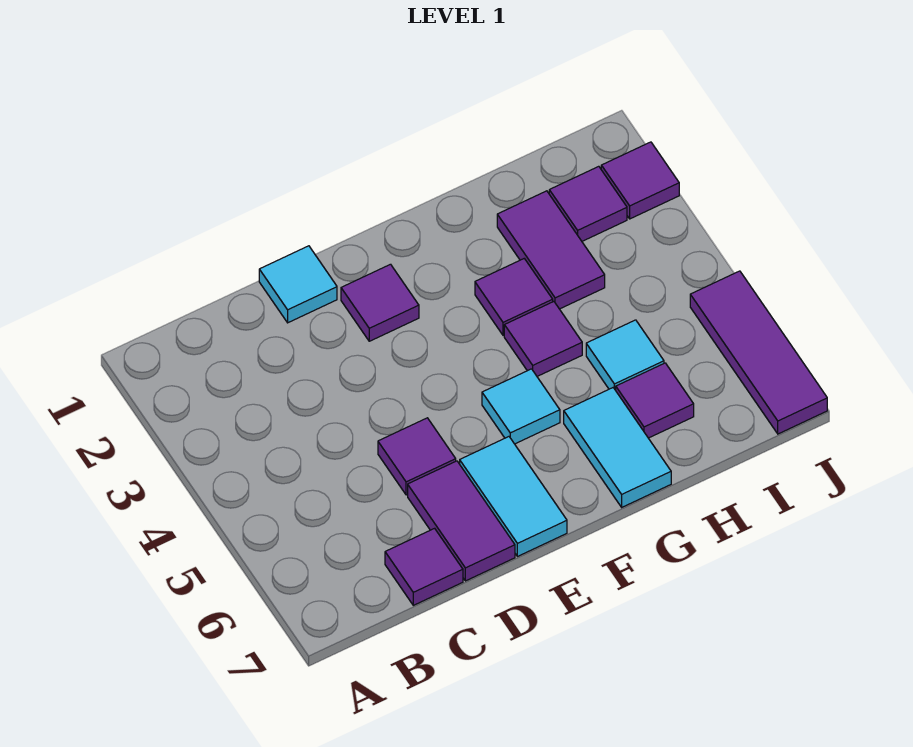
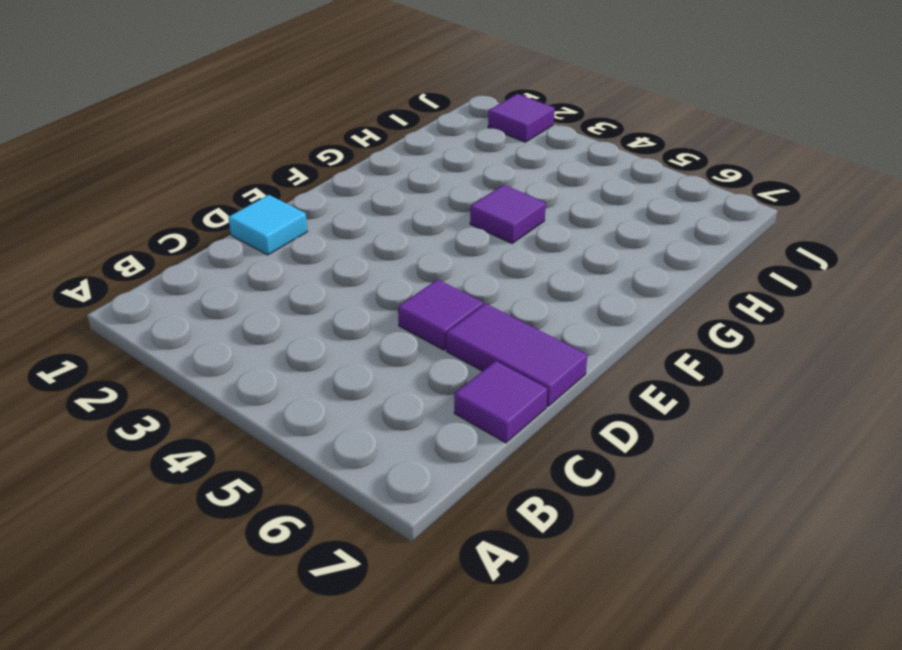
none -> purple tile E2 level 1
none -> cyan tile E6:E7 level 1
none -> cyan tile F5 level 1

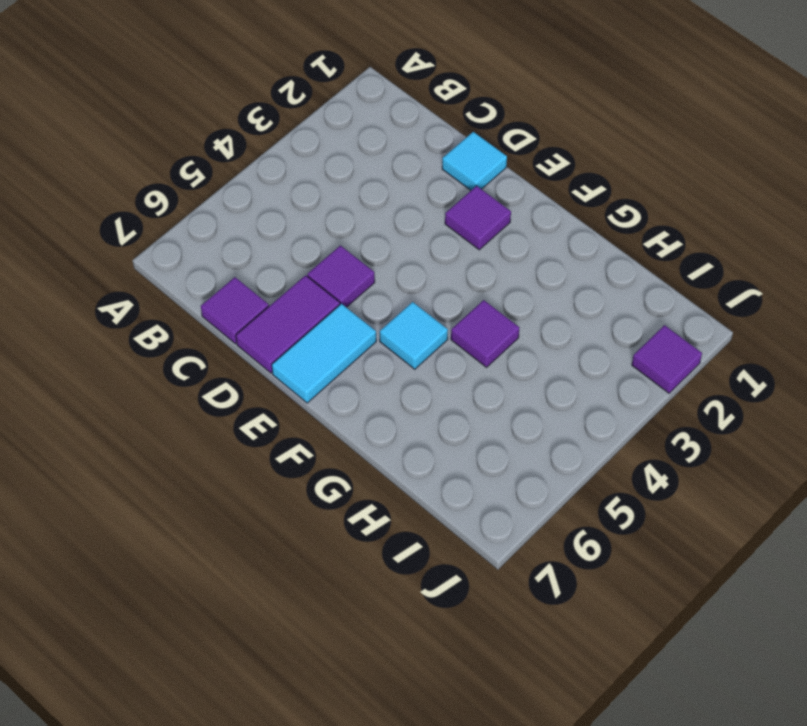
none -> purple tile G3 level 1
none -> cyan tile G6:G7 level 1
none -> purple tile H2:H3 level 1

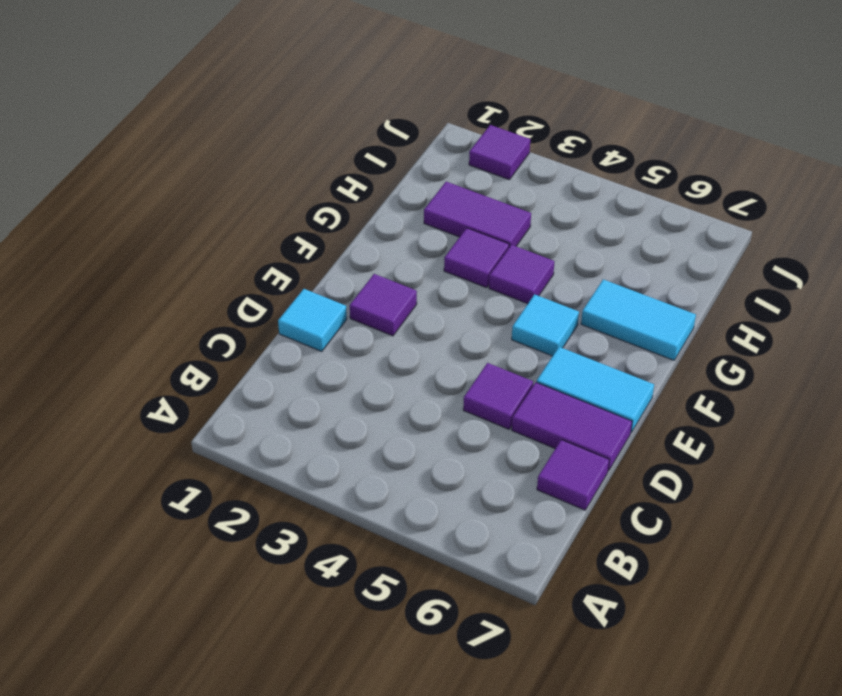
none -> cyan tile H5 level 1
none -> purple tile H6 level 1
none -> purple tile I2 level 1

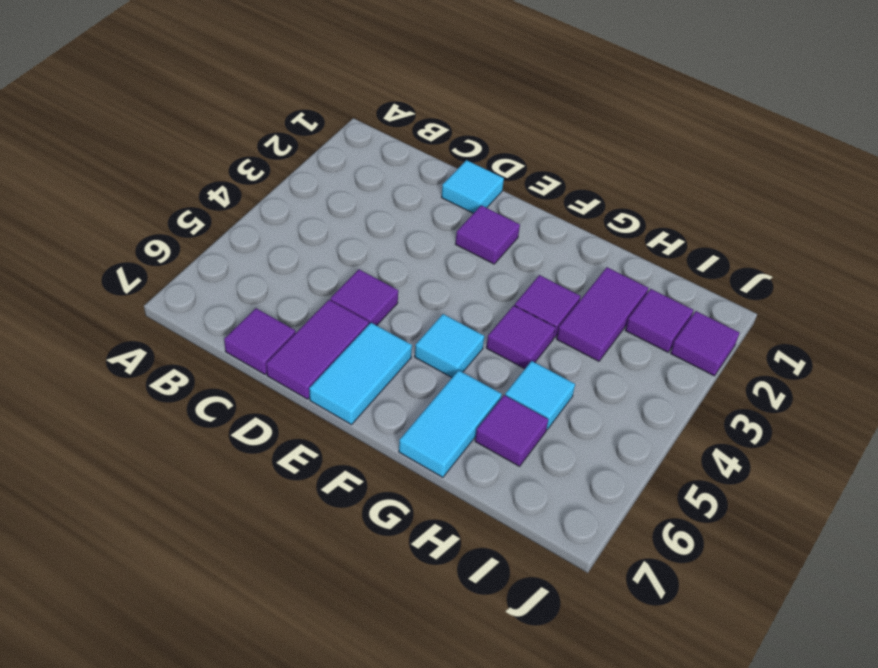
none -> purple tile J5:J7 level 1

